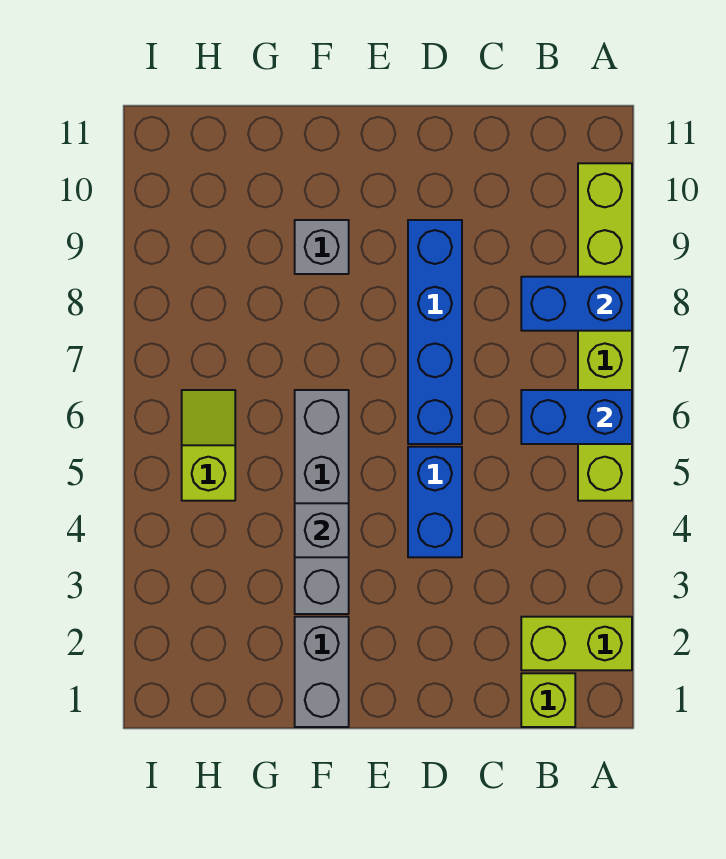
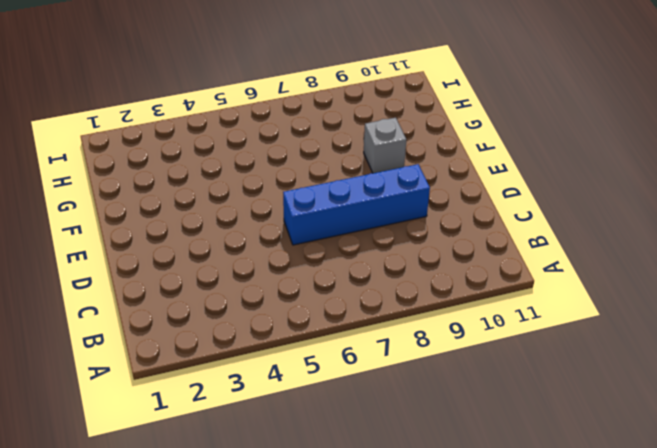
none -> lime brick A2:B2 level 1
none -> lime brick A5:A10 level 1
none -> lime brick B1 level 1

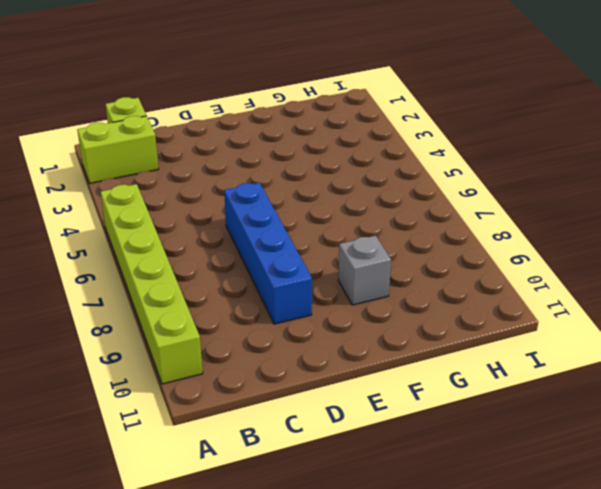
none -> blue brick D4:D5 level 1
none -> grey brick F1:F2 level 1
none -> grey brick F3:F6 level 1

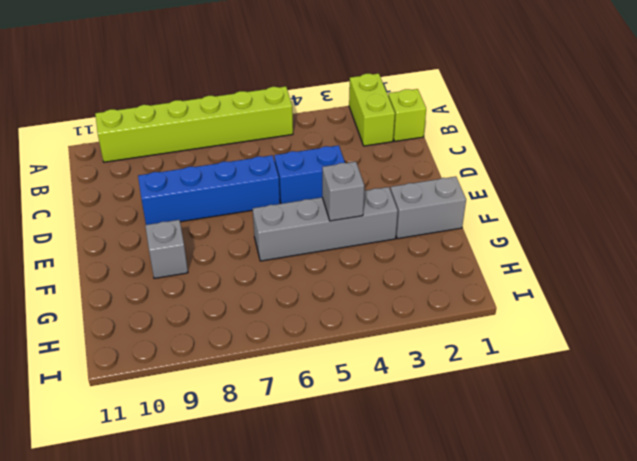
none -> lime slope H5:H6 level 1 top 5
none -> blue brick A6:B6 level 2
none -> blue brick A8:B8 level 2

